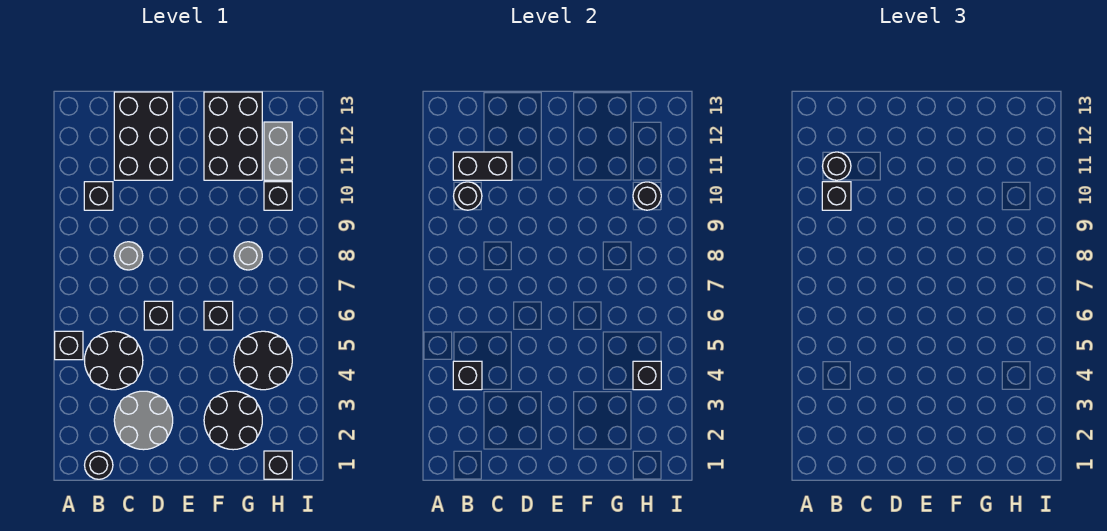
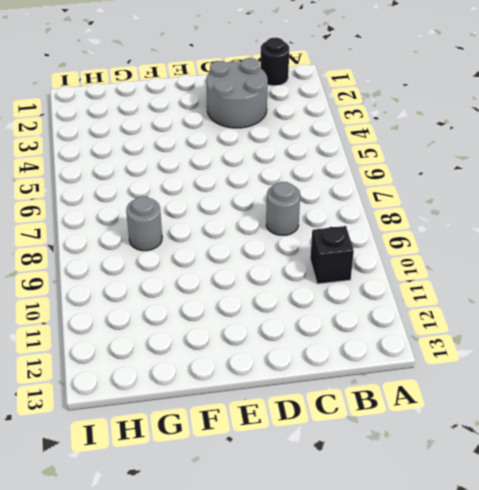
none -> black brick A5 level 1
none -> black round brick B4:C5 level 1
none -> black brick C11:D13 level 1

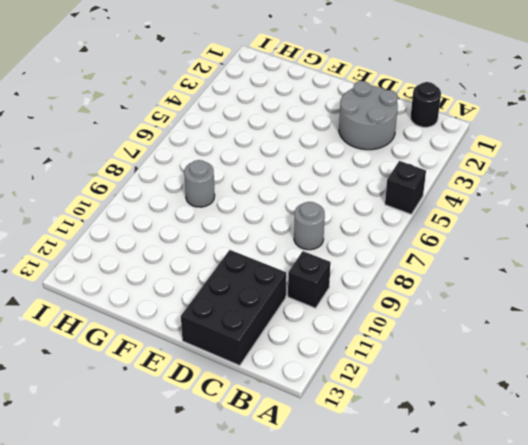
none -> black round brick B4:C5 level 1
none -> black brick D6 level 1
none -> black round brick F2:G3 level 1

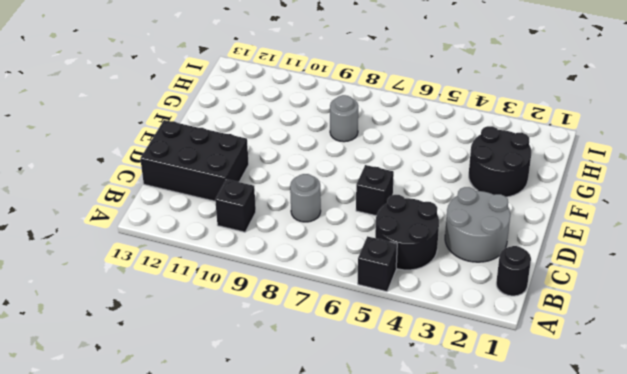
none -> black brick F6 level 1
none -> black brick F11:G13 level 1
none -> black round brick G4:H5 level 1

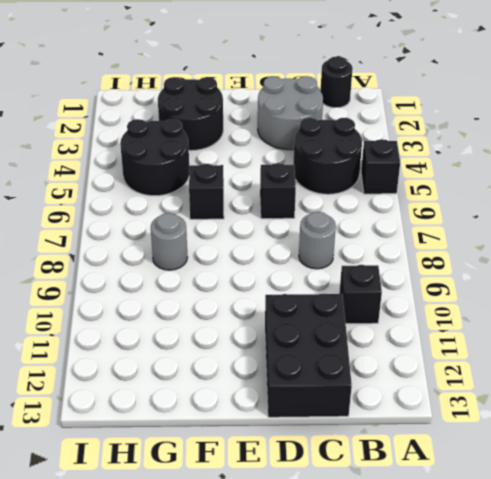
none -> black brick F11:G13 level 1
none -> black brick H1 level 1
none -> black brick H10 level 1

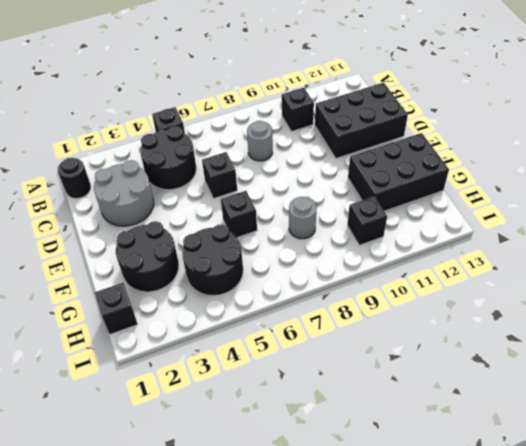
none -> grey brick H11:H12 level 1
none -> black brick B4 level 2
none -> black round brick B10 level 2

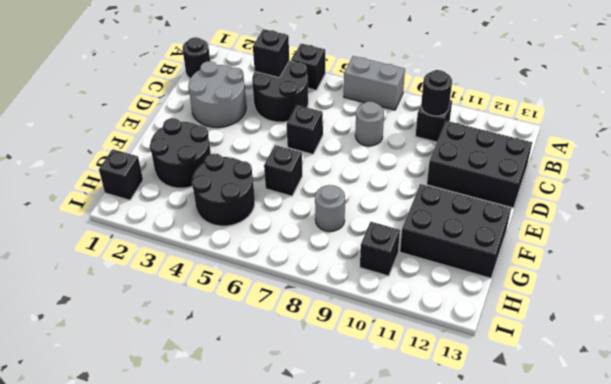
grey brick A7:A8 level 1 -> grey brick H11:H12 level 1
none -> black brick B11:C11 level 2
none -> black brick H4 level 2
none -> black round brick H10 level 2

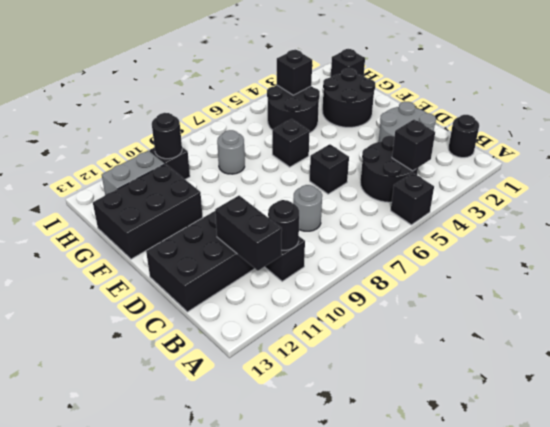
none -> black brick B10 level 3
none -> black round brick B11 level 3

